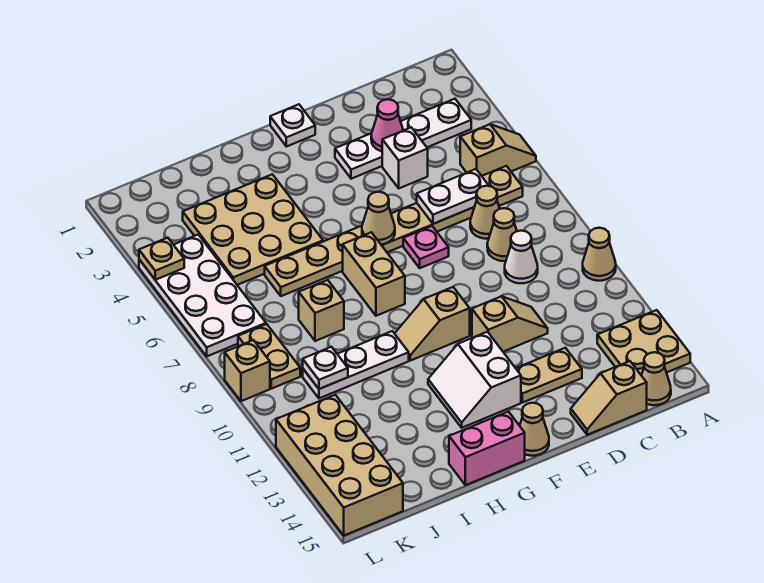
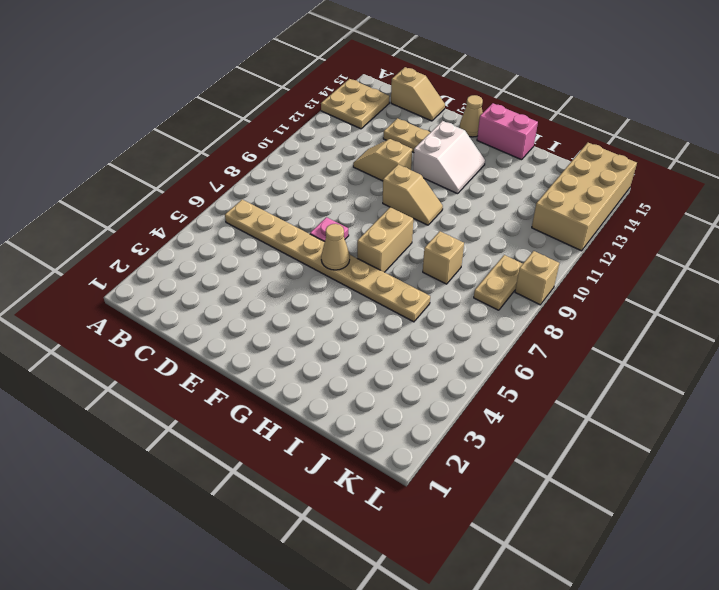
none -> tan slope A5:B5 level 1 top B
none -> tan cone A10 level 1
none -> white plate B3:E3 level 1
none -> tan cone B15 level 1

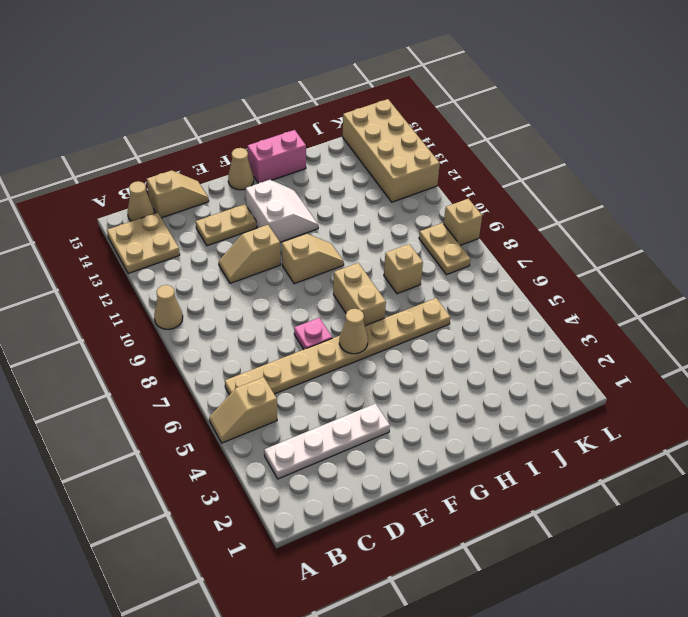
none -> tan cone C7 level 1
none -> tan cone C8 level 1
none -> white cone C9 level 1
none -> white brick D4 level 1

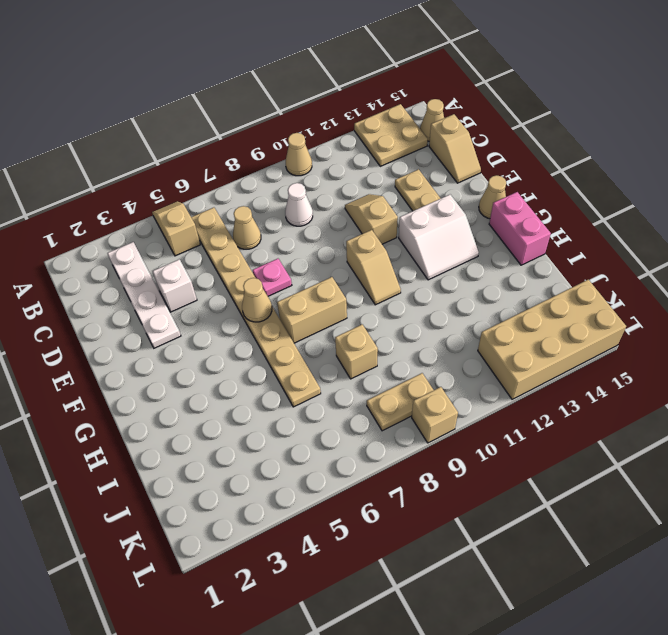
none -> tan cone C8 level 1
none -> white plate F1 level 1
none -> tan plate H3:J5 level 1
none -> white plate H10:J10 level 1

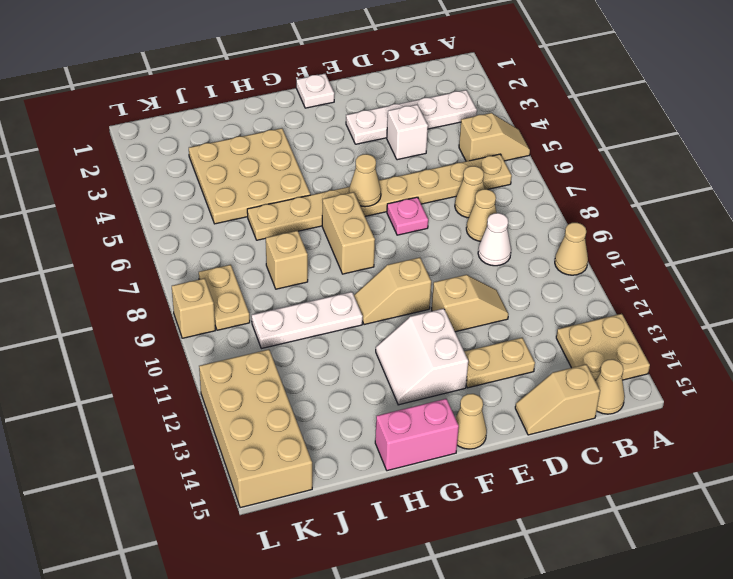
none -> white plate K4:L7 level 1
none -> white plate C6:D6 level 2
none -> pink cone D3 level 2
none -> white plate J10 level 2

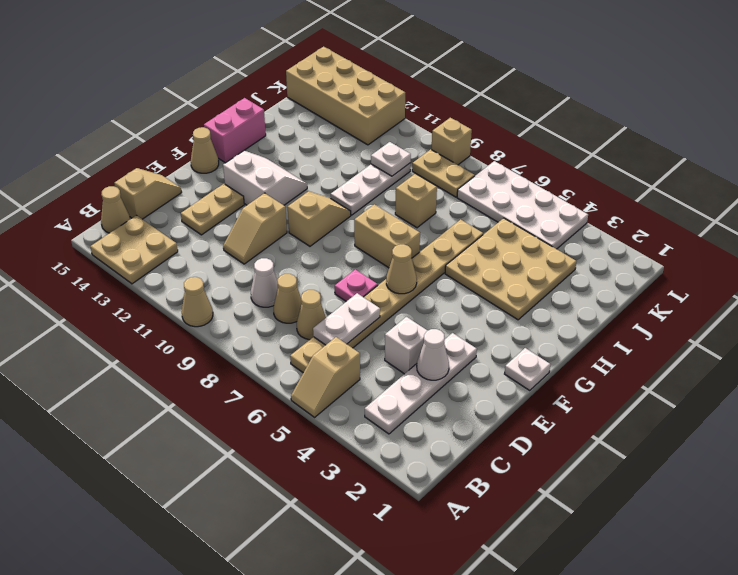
white cone D3 level 2 -> pink cone D3 level 2
none -> tan plate L4 level 2

